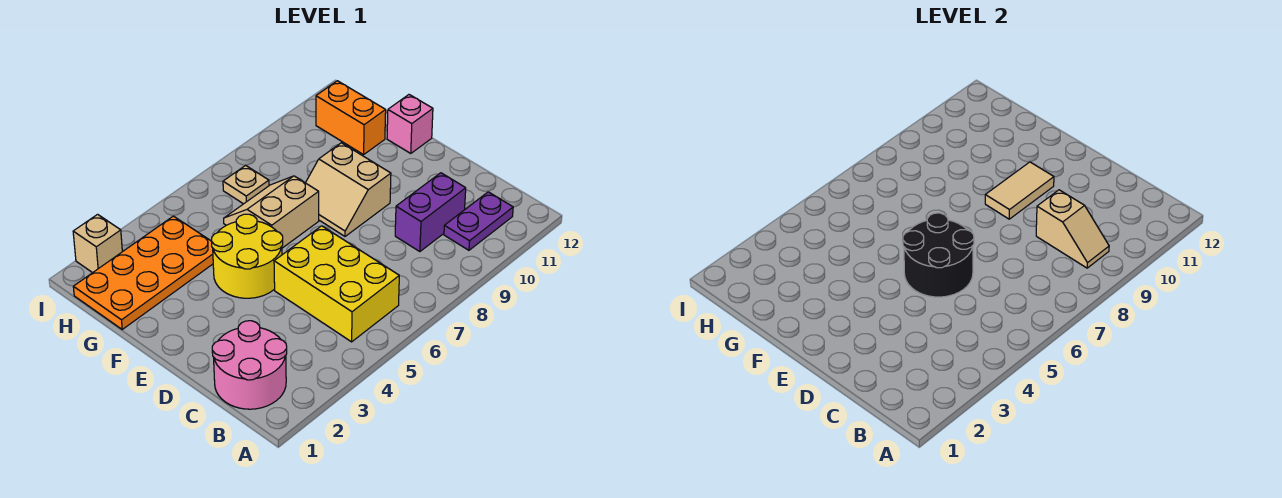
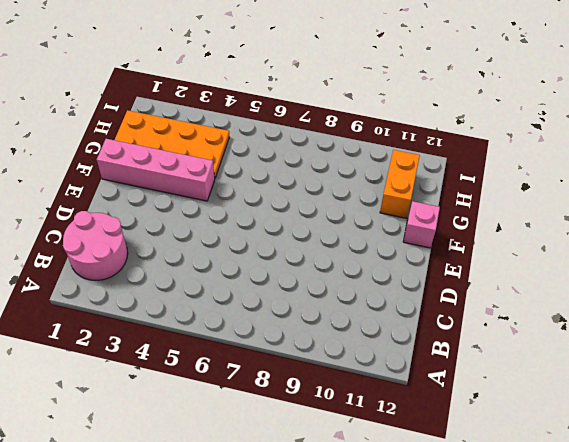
pink brick F1:F4 level 1 -> yellow round brick E4:F5 level 1
none -> yellow brick B5:D6 level 1
none -> purple plate B10:B11 level 1
none -> purple brick C9:C10 level 1

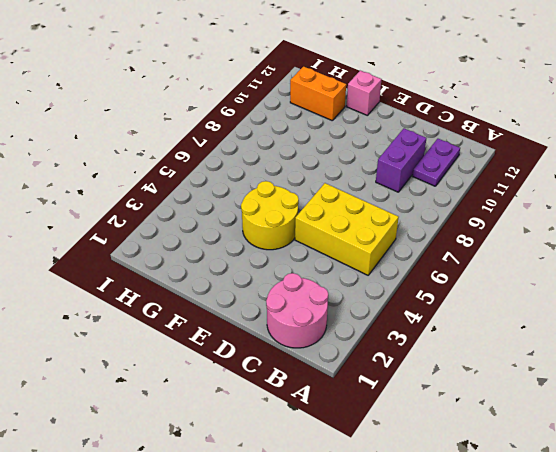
none -> tan slope E8:F9 level 1 top 9
none -> tan slope F6:G7 level 1 top F
none -> orange plate G1:H4 level 1

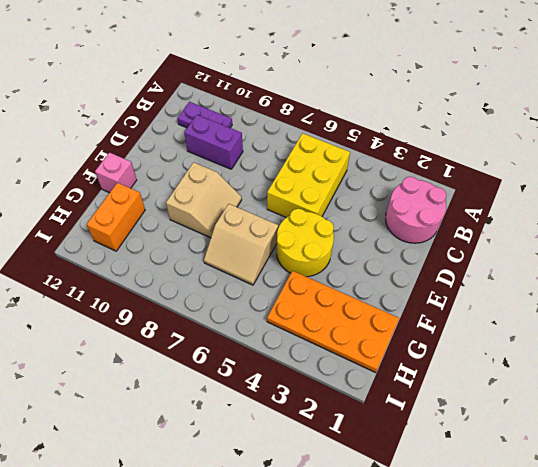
none -> tan plate H7 level 1
none -> tan brick I2 level 1
none -> tan slope B9:C9 level 2 top C

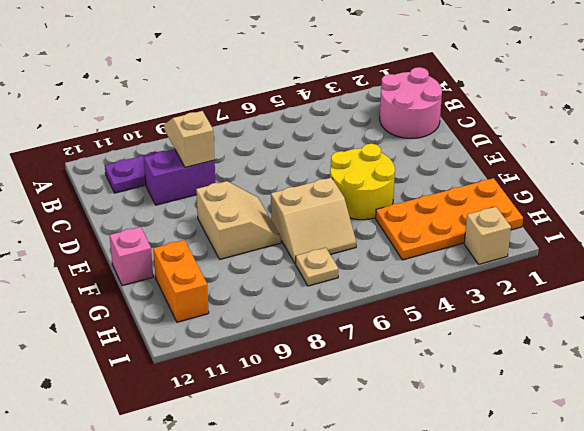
none -> yellow brick B5:D6 level 1
none -> black round brick D5:E6 level 2
none -> tan tile E9:E10 level 2

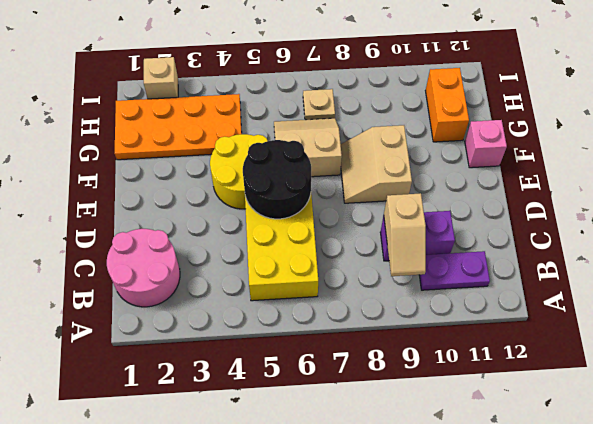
none -> tan tile E9:E10 level 2

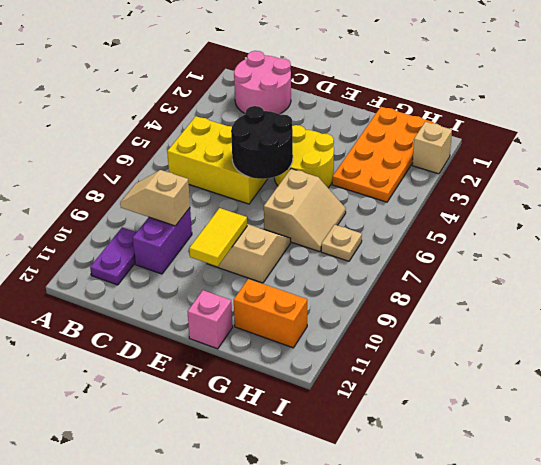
yellow tile E9:E10 level 2 -> tan tile E9:E10 level 2

